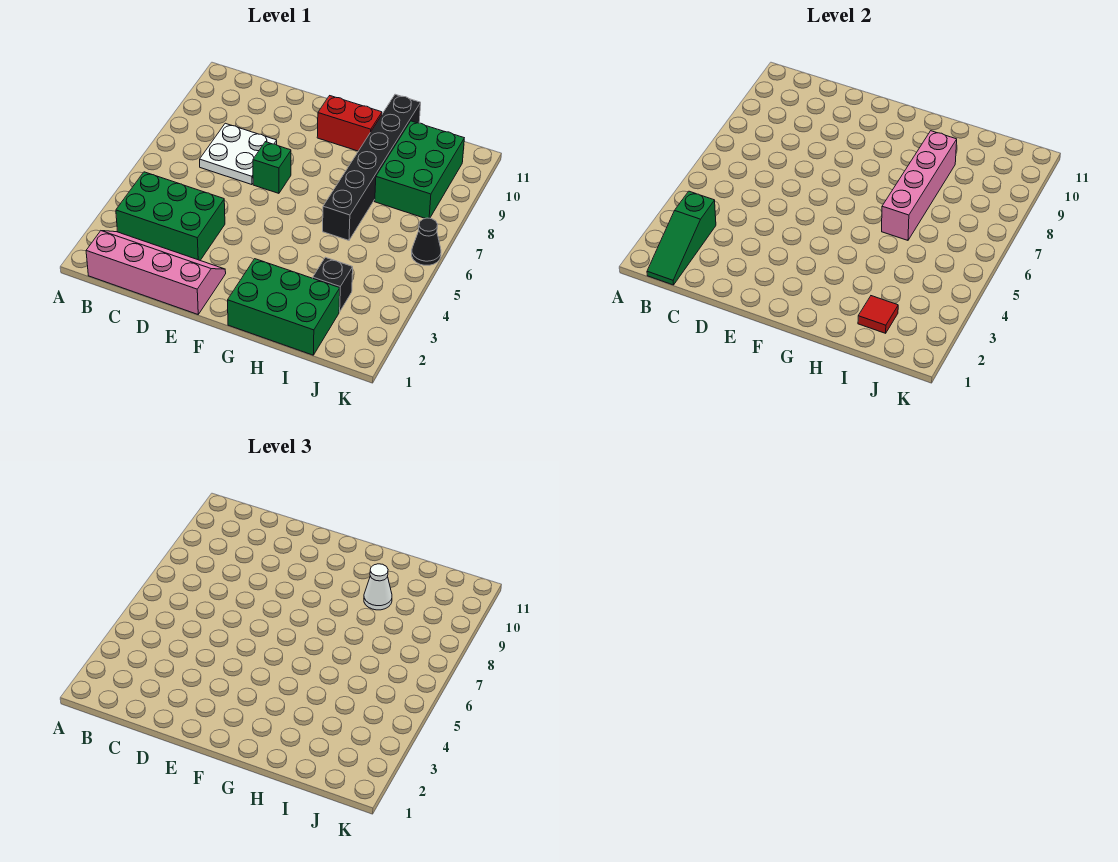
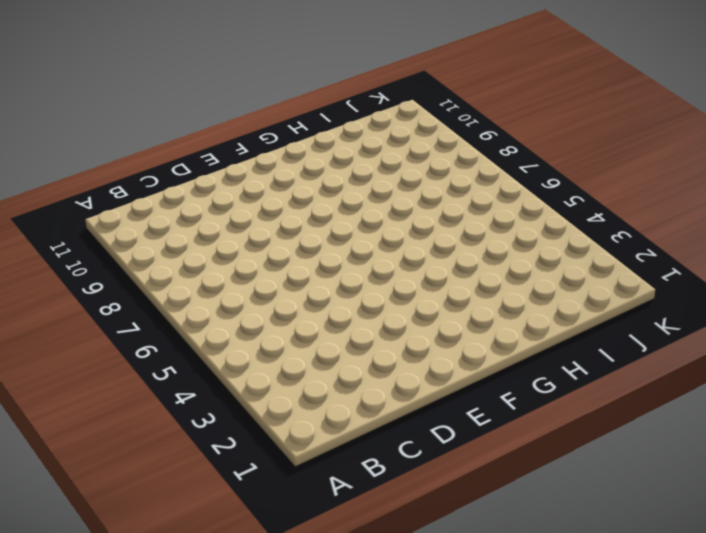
none -> pink slope B1:E2 level 1 top 1
none -> green brick B3:D4 level 1
none -> white plate C7:D8 level 1

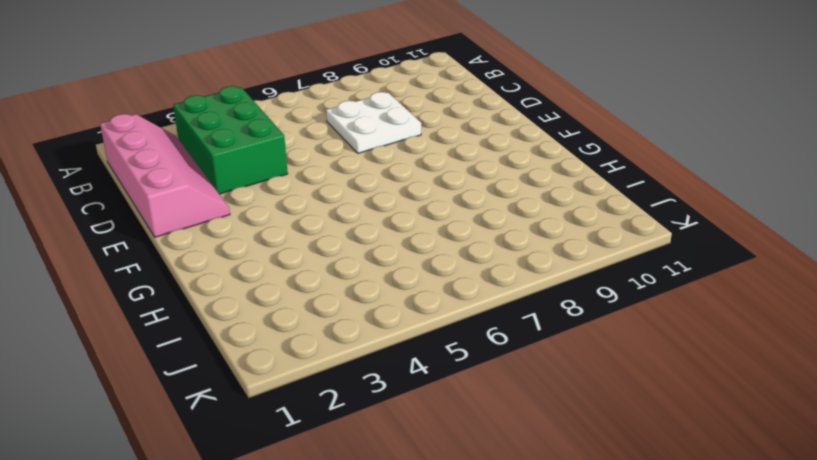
none -> green brick E7 level 1
none -> red brick F10:G10 level 1
none -> green brick G1:I2 level 1

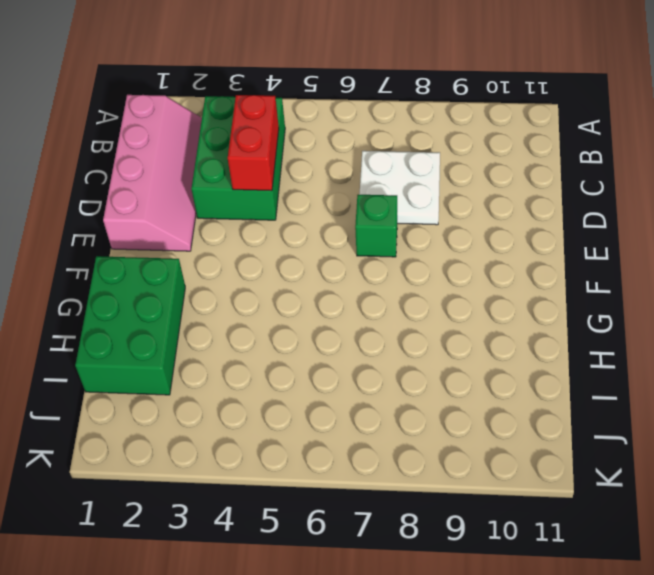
red brick C4:D4 level 2 -> red brick F10:G10 level 1
none -> black brick H6:H11 level 1
none -> black brick I3 level 1
none -> green brick I8:J10 level 1

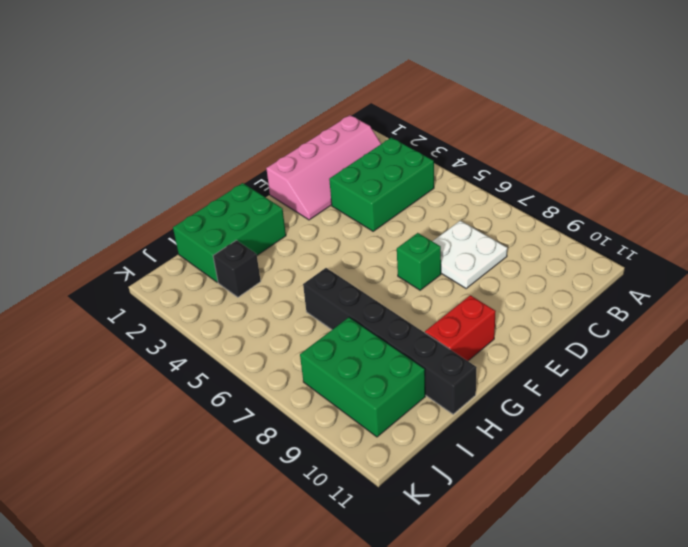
none -> black cone K6 level 1
none -> green slope B1:B3 level 2 top 3
none -> pink brick H6:H9 level 2

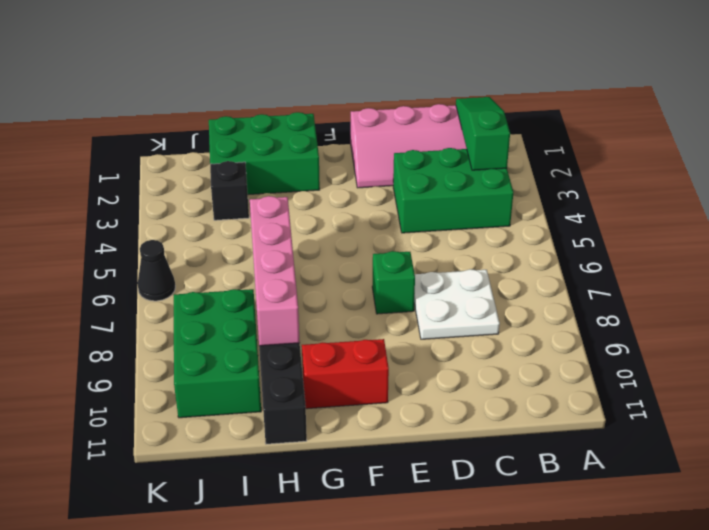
none -> red tile I2 level 2
none -> white cone H9 level 3

